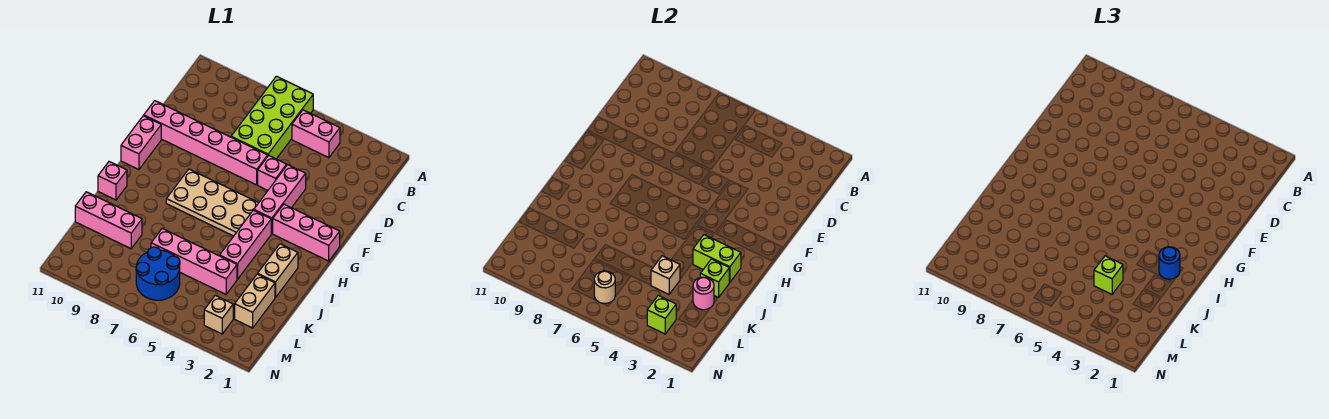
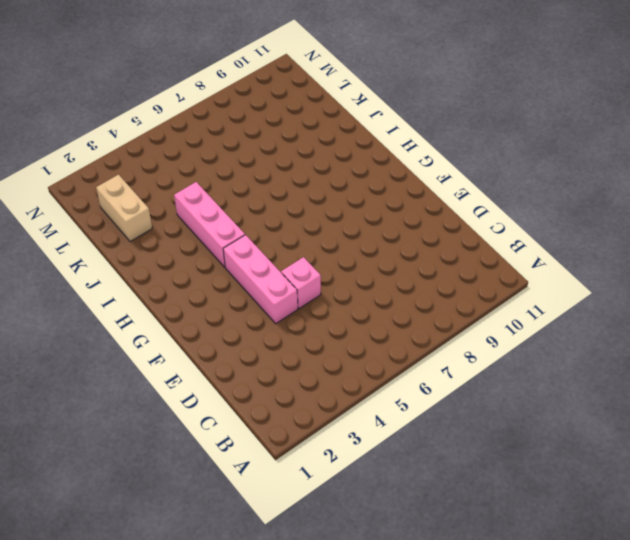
none -> lime brick A6:D7 level 1
none -> pink brick B4:B5 level 1
none -> pink brick E6:E11 level 1

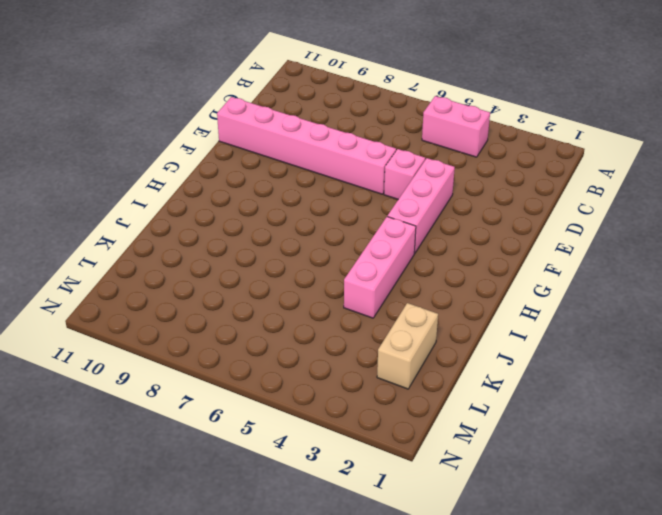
none -> lime brick A6:D7 level 1
none -> pink brick F11:G11 level 1
none -> pink brick G1:G3 level 1

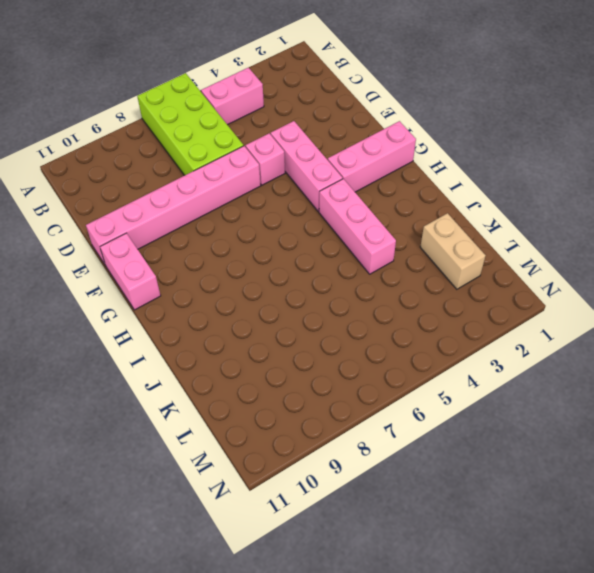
none -> tan plate G5:H8 level 1
none -> tan brick I2:J2 level 1
none -> pink brick I11 level 1

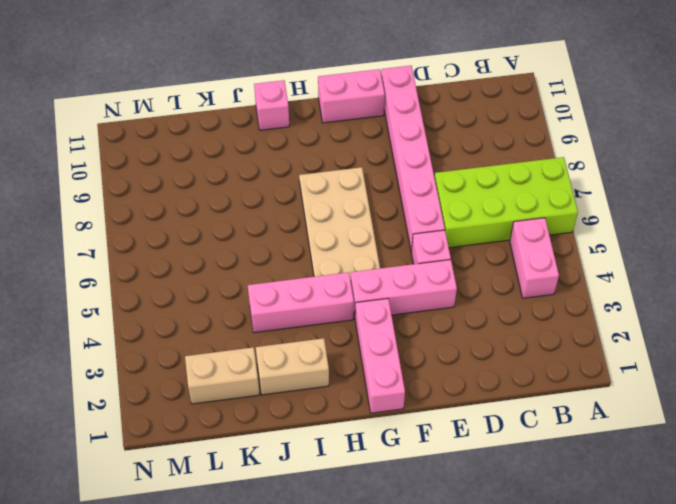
none -> pink brick K4:K7 level 1
none -> pink brick K9:K11 level 1
none -> blue round brick L6:M7 level 1

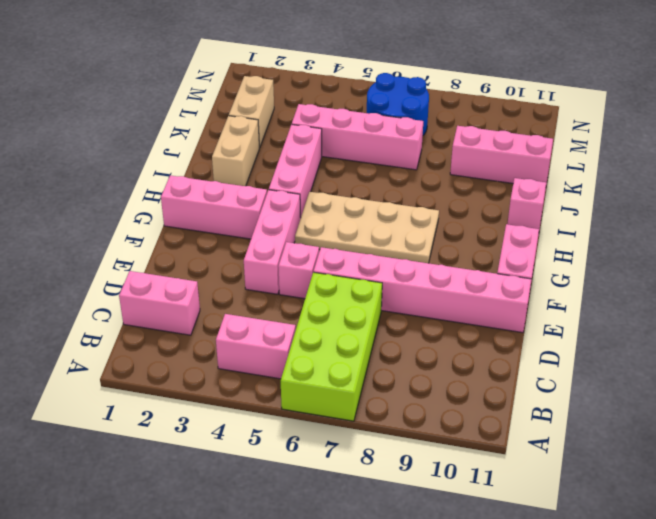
pink brick C1:C2 level 1 -> none
none -> tan brick M3 level 1
none -> lime brick I2:I3 level 2
none -> lime brick J2 level 2

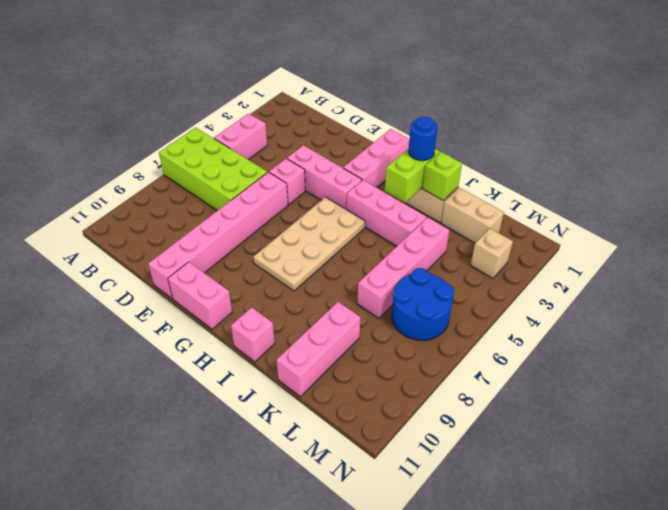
none -> pink round brick K2 level 2
none -> tan brick K4 level 2
none -> lime brick M3 level 2

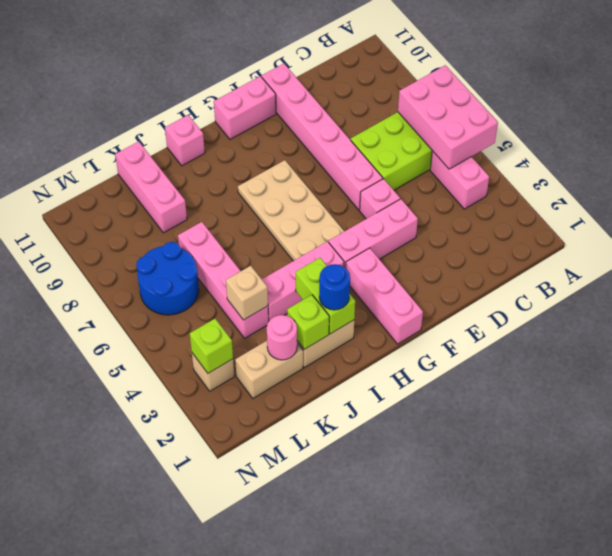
pink brick A5:B7 level 2 -> none
none -> tan round brick M6 level 2
none -> lime brick K4 level 3

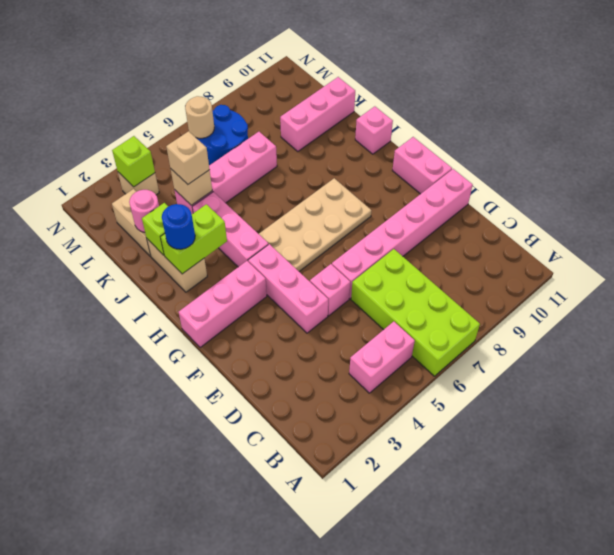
tan brick K4 level 3 -> lime brick K4 level 3

